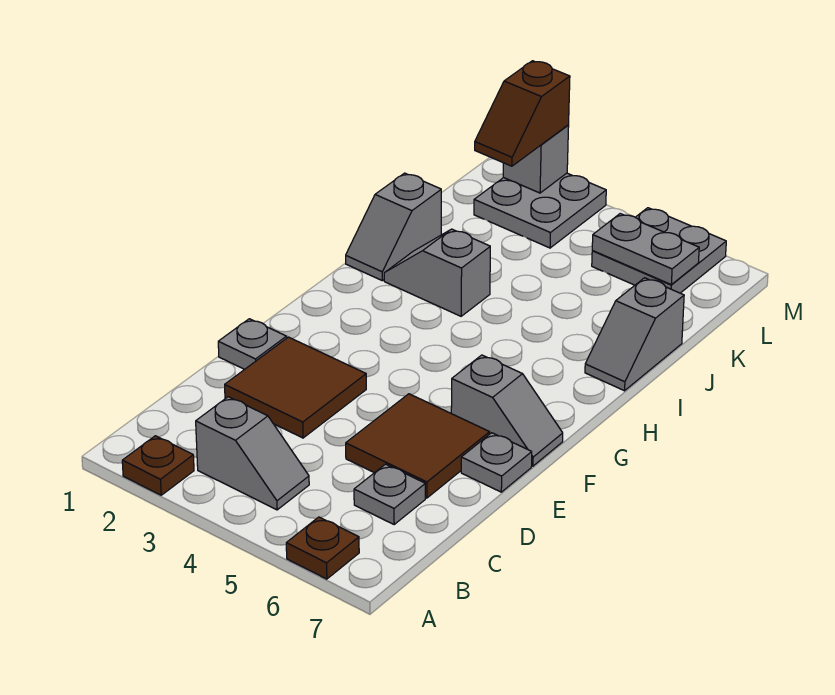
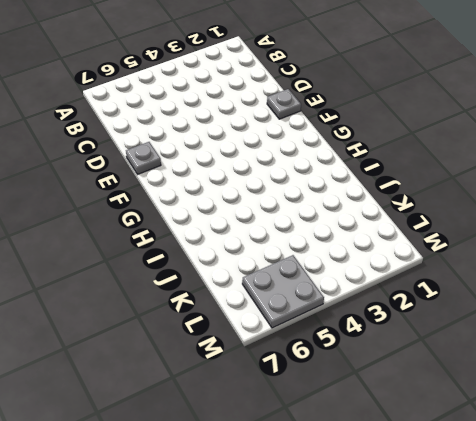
none -> brown plate A2 level 1
none -> brown plate A6 level 1
none -> grey slope B3:B4 level 1 top 3

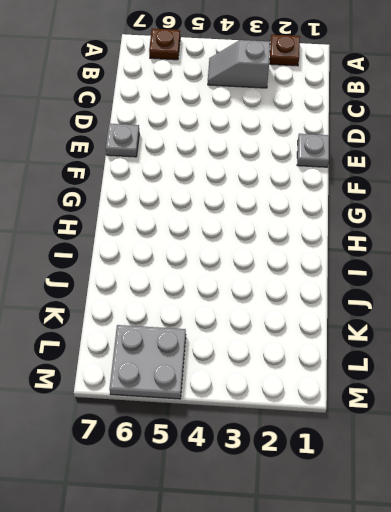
none -> grey plate C6 level 1
none -> brown tile D2:E3 level 1
none -> brown tile D5:E6 level 1

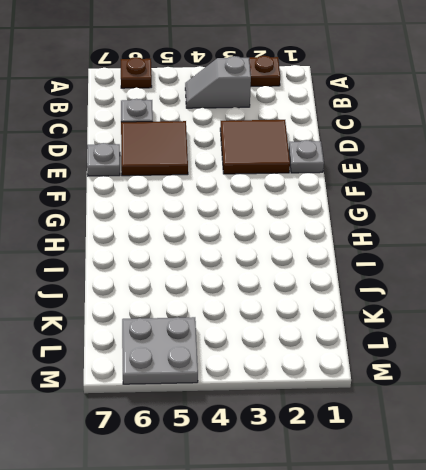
none -> grey slope F6:F7 level 1 top 6
none -> grey slope I1:J1 level 1 top J
none -> grey slope I2:I3 level 1 top 3

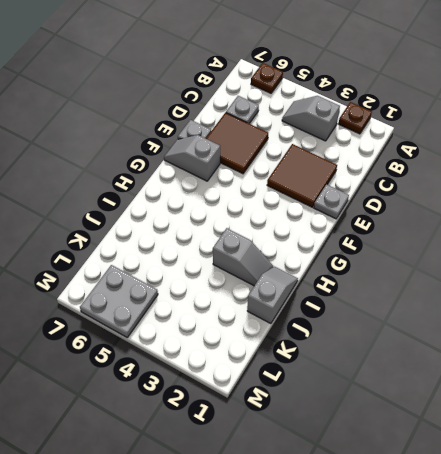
none -> grey slope I7:J7 level 1 top J
none -> grey plate L2:M3 level 1
none -> grey plate L5:L6 level 2

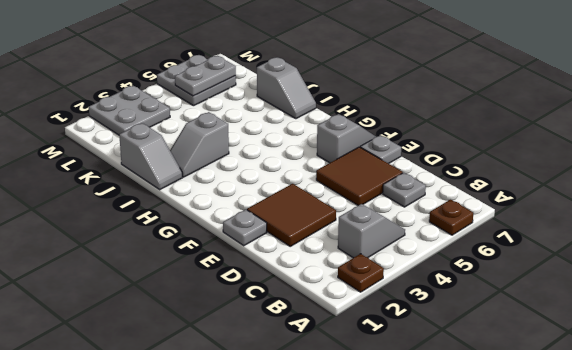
none -> grey brick M2 level 2
none -> brown slope L2:M2 level 3 top M

